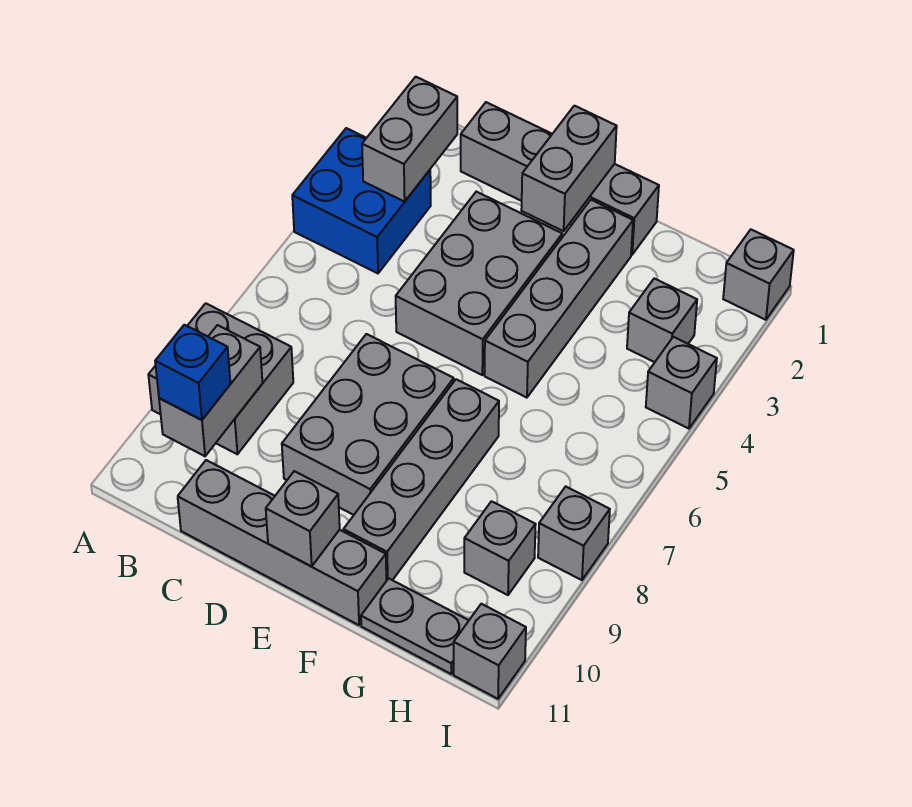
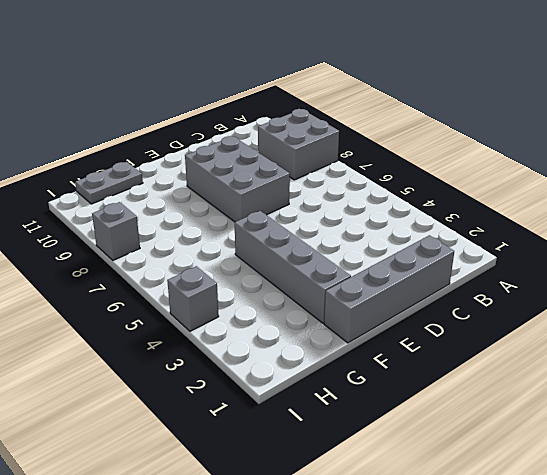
none -> blue brick A3:B4 level 1
none -> grey brick C11:F11 level 1
none -> grey brick D3:E5 level 1

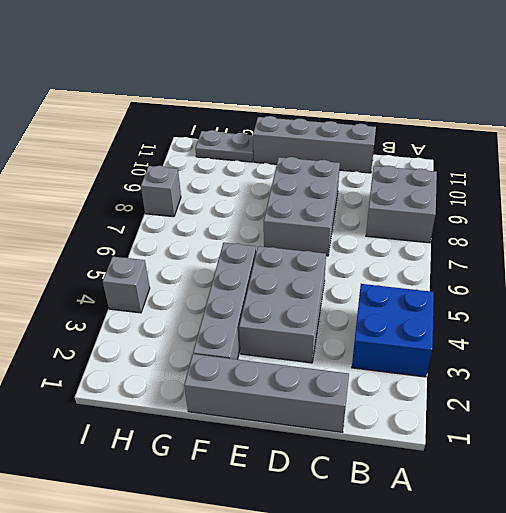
none -> grey brick F7:F10 level 1
none -> grey brick H3 level 1
none -> grey brick H9 level 1

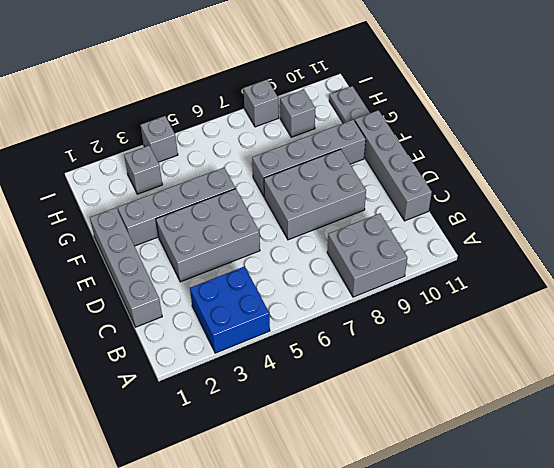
none -> grey brick I1 level 1
none -> grey brick I11 level 1
none -> grey brick B2:B3 level 2

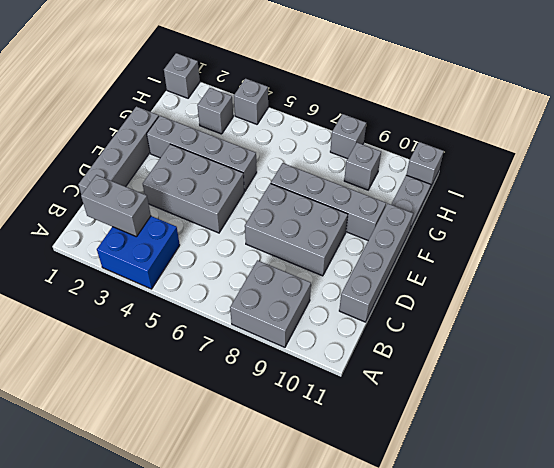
none -> grey brick B9:B10 level 2
none -> grey brick E1:E2 level 2
none -> grey brick E11 level 2

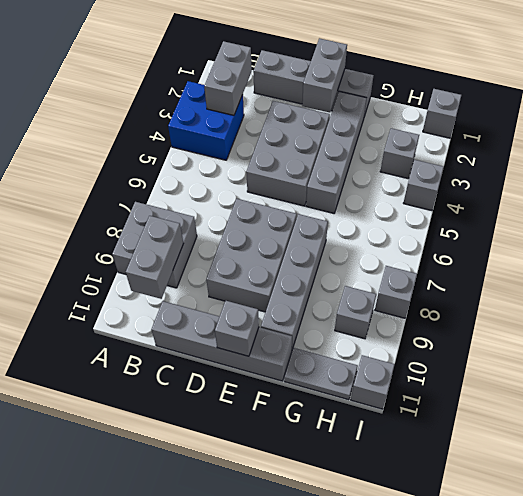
none -> blue brick B10 level 3

